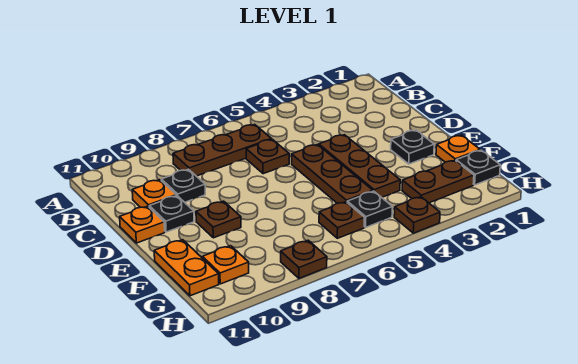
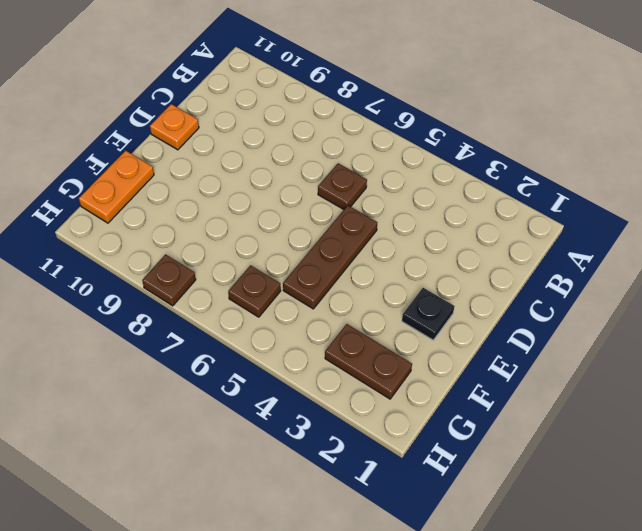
none -> brown plate B6:B8 level 1
none -> black plate C9 level 1
none -> orange plate C10 level 1

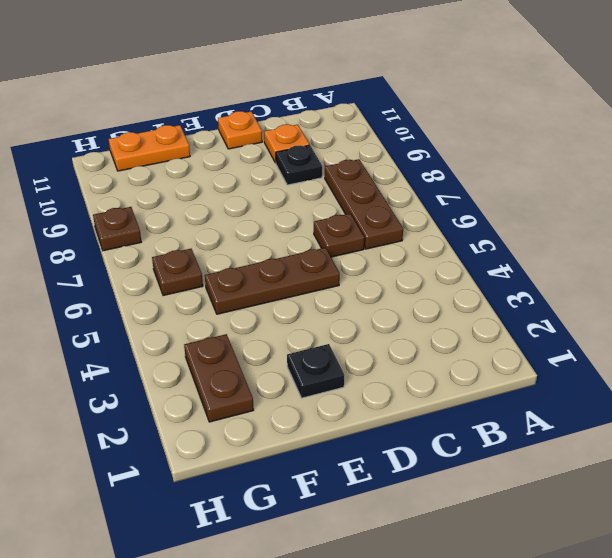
none -> brown plate D4:F4 level 1
none -> black plate D10 level 1
none -> brown plate E9 level 1

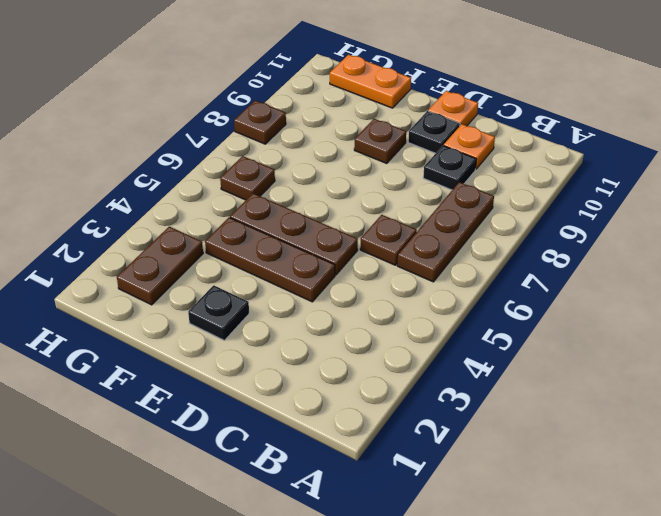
none -> orange plate F1 level 1
none -> black plate G1 level 1
none -> black plate G5 level 1

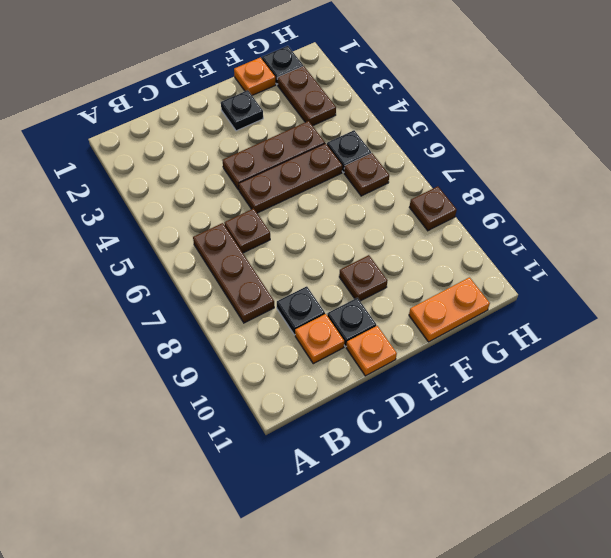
none -> orange plate G10 level 1
none -> brown plate H4 level 1

